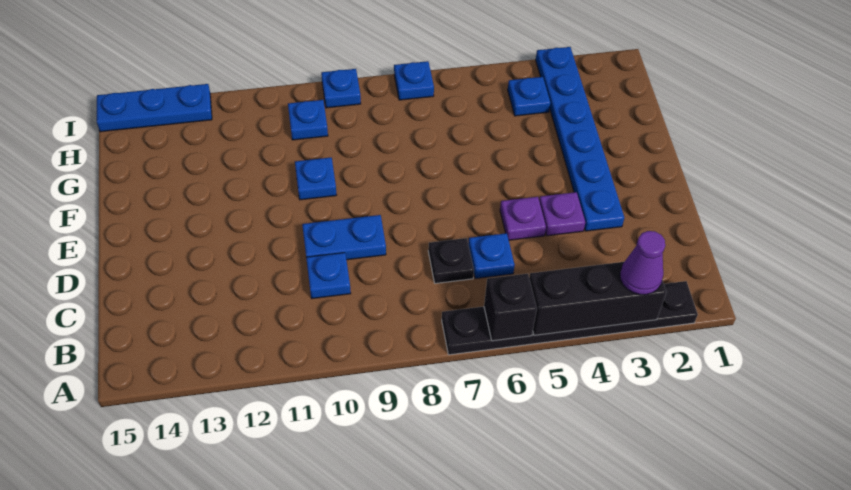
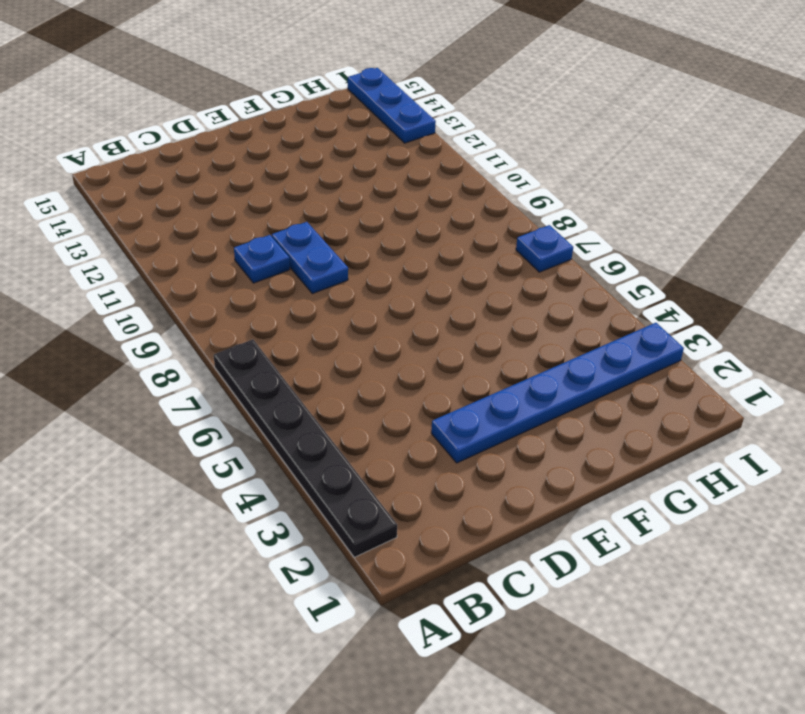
none -> blue plate C6 level 1
none -> black plate C7 level 1
none -> purple plate D4 level 1

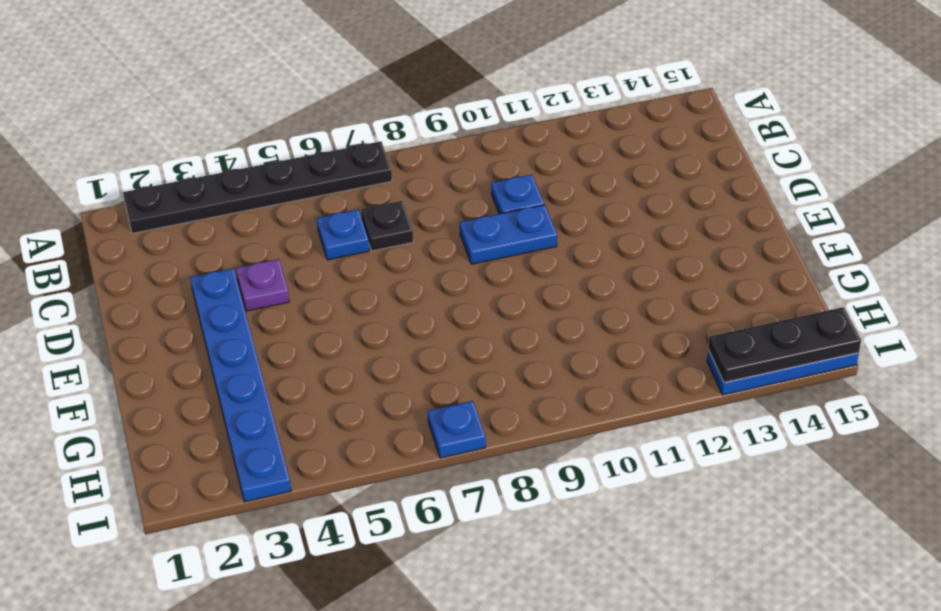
black plate I13:I15 level 2 -> none
none -> purple plate D5 level 1
none -> blue plate F10 level 1
none -> blue plate H4 level 1

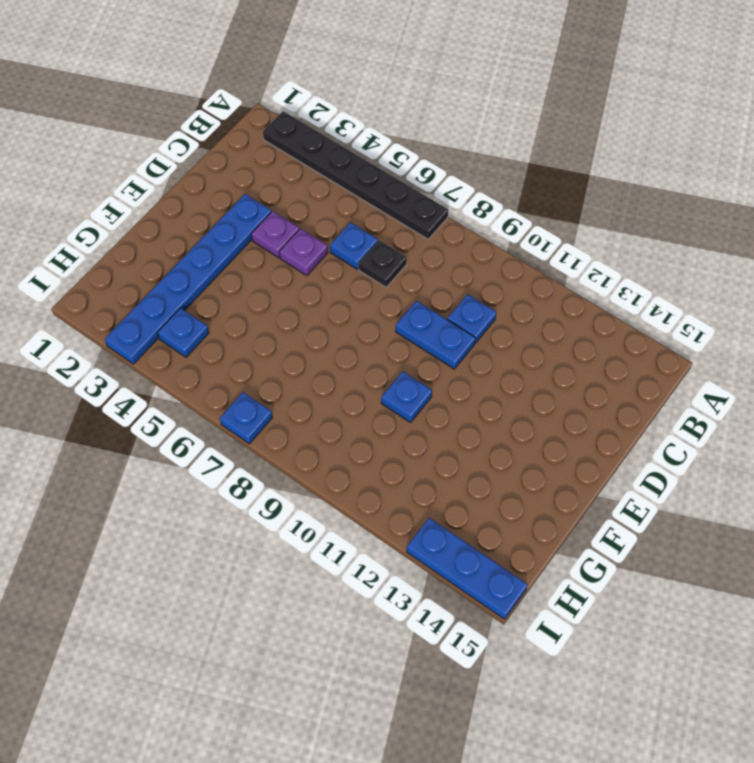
none -> blue plate H10 level 1
none -> blue plate I9 level 1
none -> black brick A3:A5 level 2

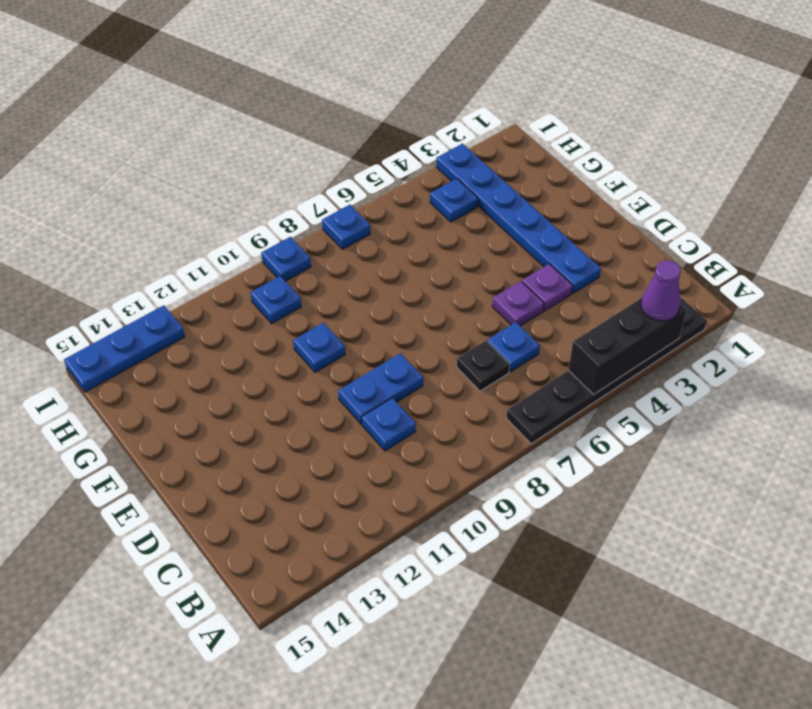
none -> black brick A6 level 2

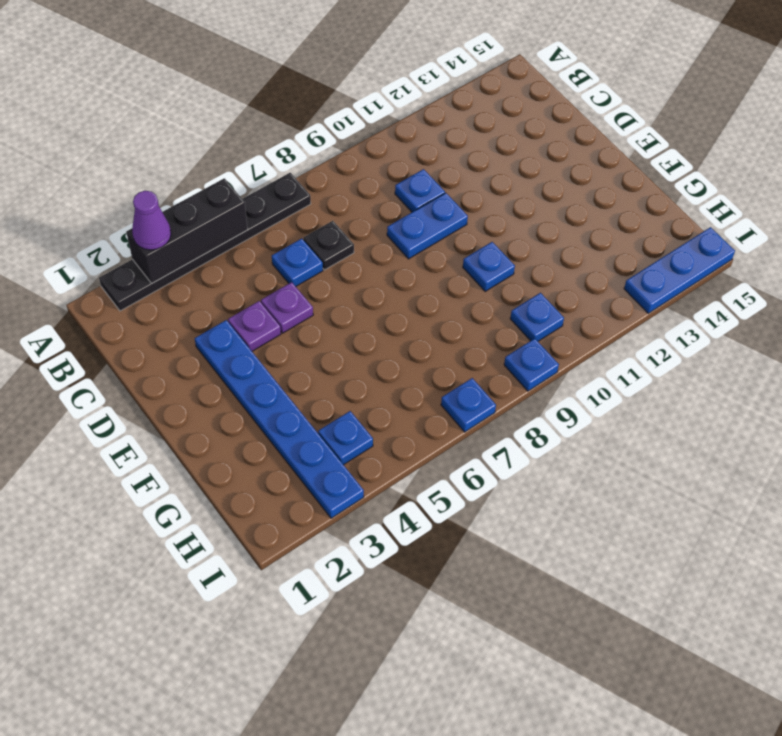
none -> black brick A6 level 2

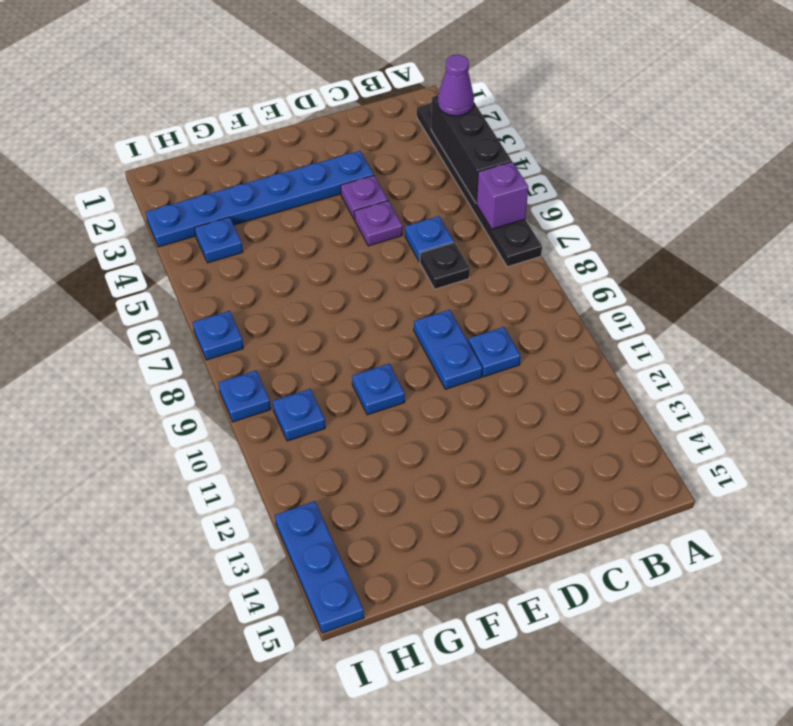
purple brick A6 level 2 -> black brick A6 level 2

